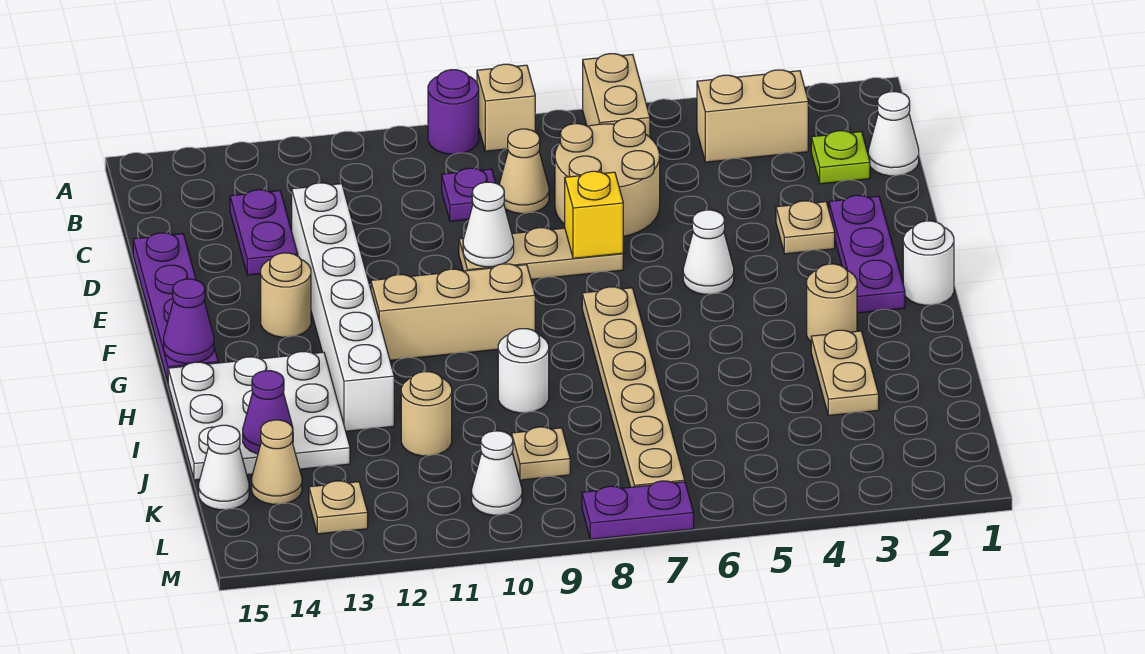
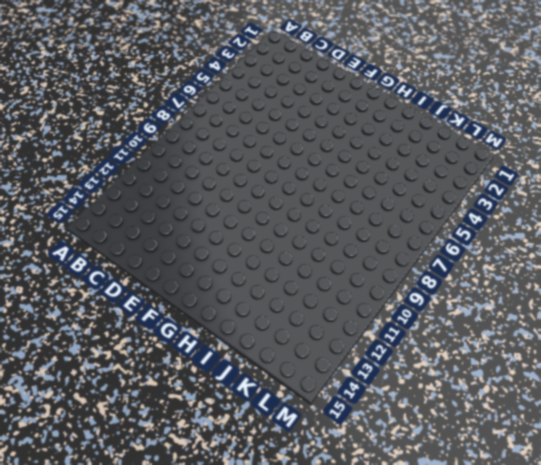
none -> tan brick A6:B6 level 1
none -> tan brick A8 level 1
none -> purple round brick A9 level 1
none -> tan brick B3:B4 level 1

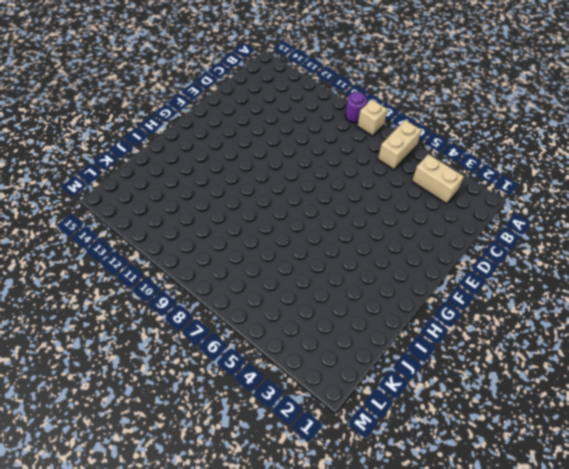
none -> white cone C1 level 1
none -> lime plate C2 level 1
none -> tan round brick C6:D7 level 1
none -> tan cone C8 level 1

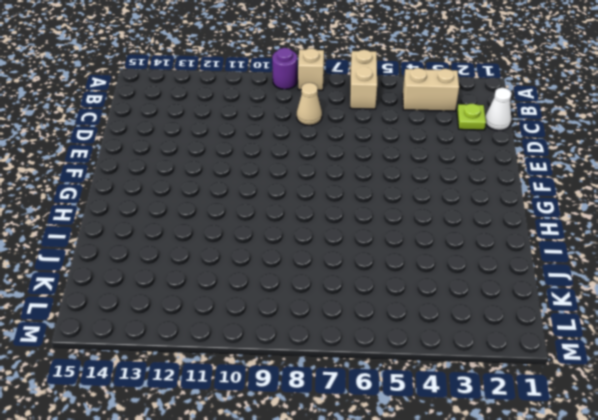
none -> tan round brick C6:D7 level 1
none -> purple plate C9 level 1
none -> purple plate C13:D13 level 1
none -> white brick D12:I12 level 1

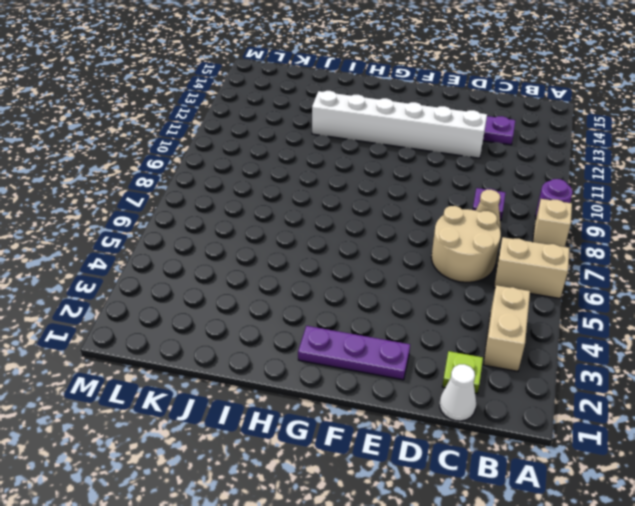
none -> purple plate D15:G15 level 1
none -> tan plate E3 level 1
none -> tan plate E7:E9 level 1
none -> white cone F5 level 1

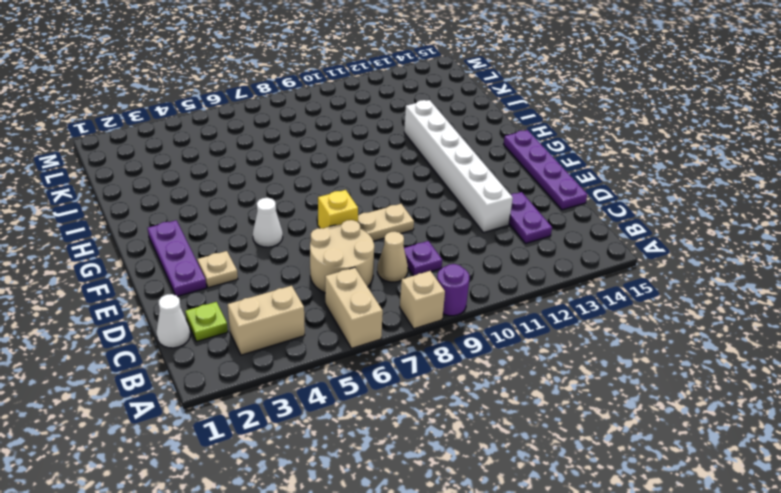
none -> tan round brick F13 level 1
none -> white round brick G1 level 1
none -> tan plate G7:L7 level 1
none -> tan brick G9:G11 level 1

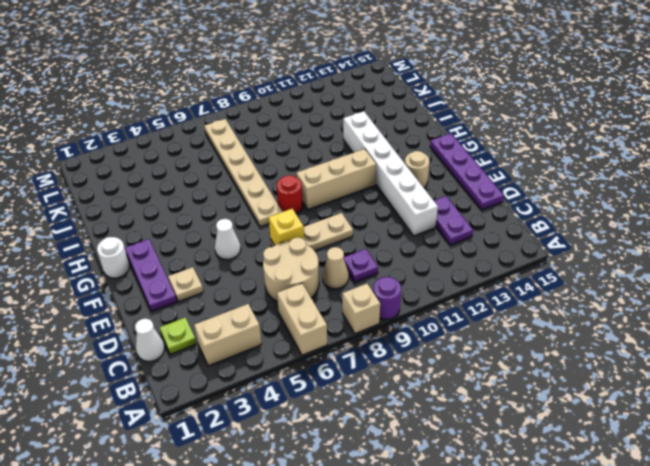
red round brick G8 level 1 -> none
none -> tan round brick H3 level 1
none -> white plate H13:J15 level 1
none -> tan plate I3:J3 level 1
none -> white round brick I9 level 1

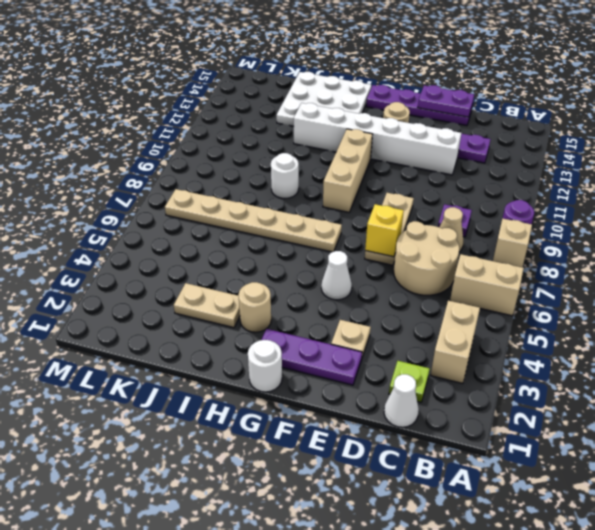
purple plate D15:E15 level 2 -> purple plate M7:M8 level 1
none -> tan round brick J11 level 1
none -> tan plate K9 level 1
none -> tan cone K14 level 1
none -> white cone K15 level 1

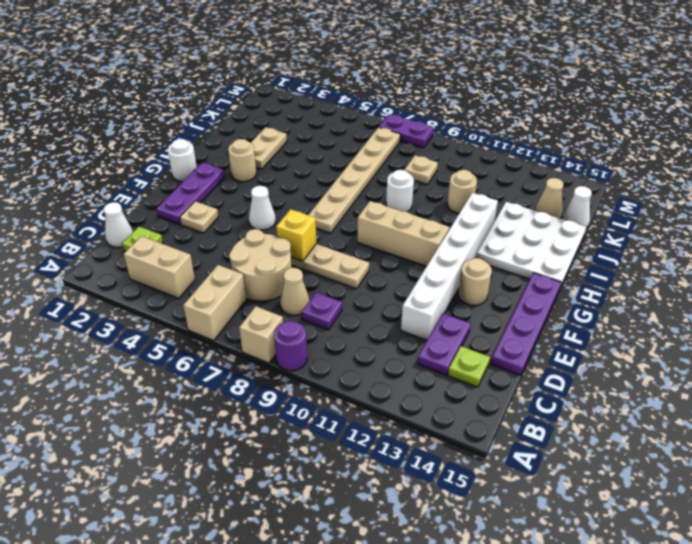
lime plate C14 level 1 -> none
none -> white cone L10 level 1
none -> tan plate L13 level 1
none -> white cone E9 level 2
none -> purple cone G15 level 2

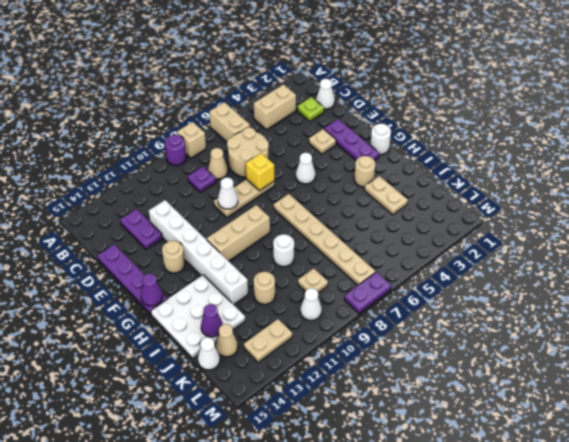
tan plate L12:L13 level 1 -> tan plate L13 level 1

